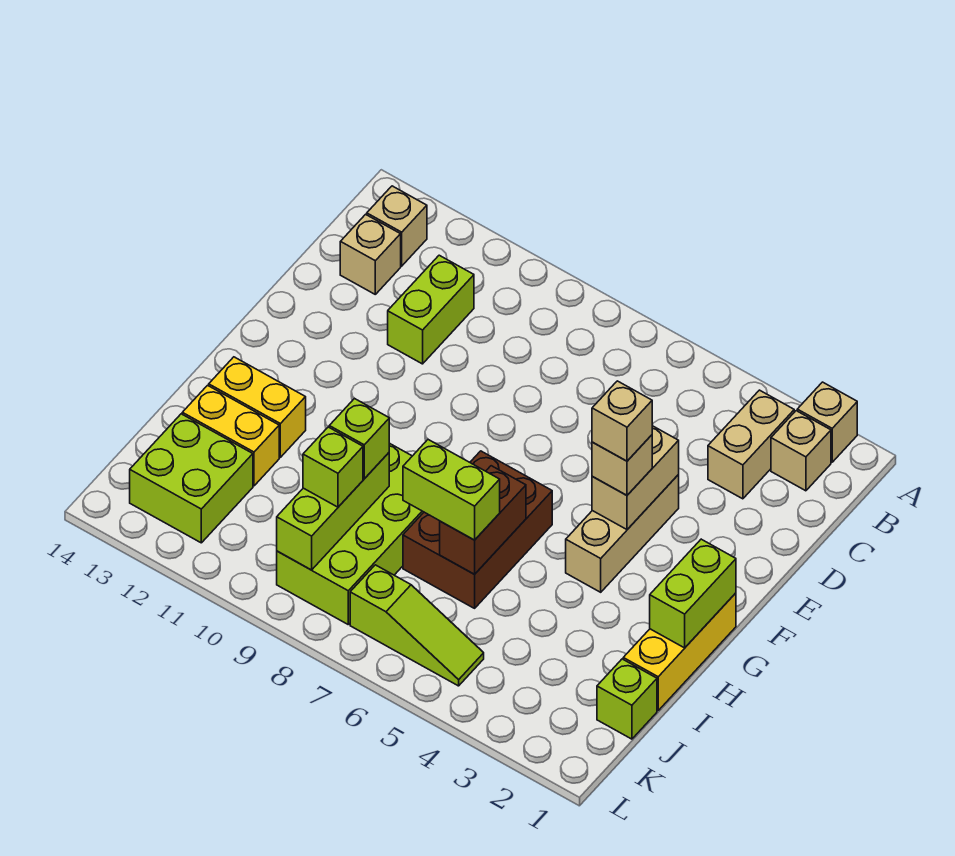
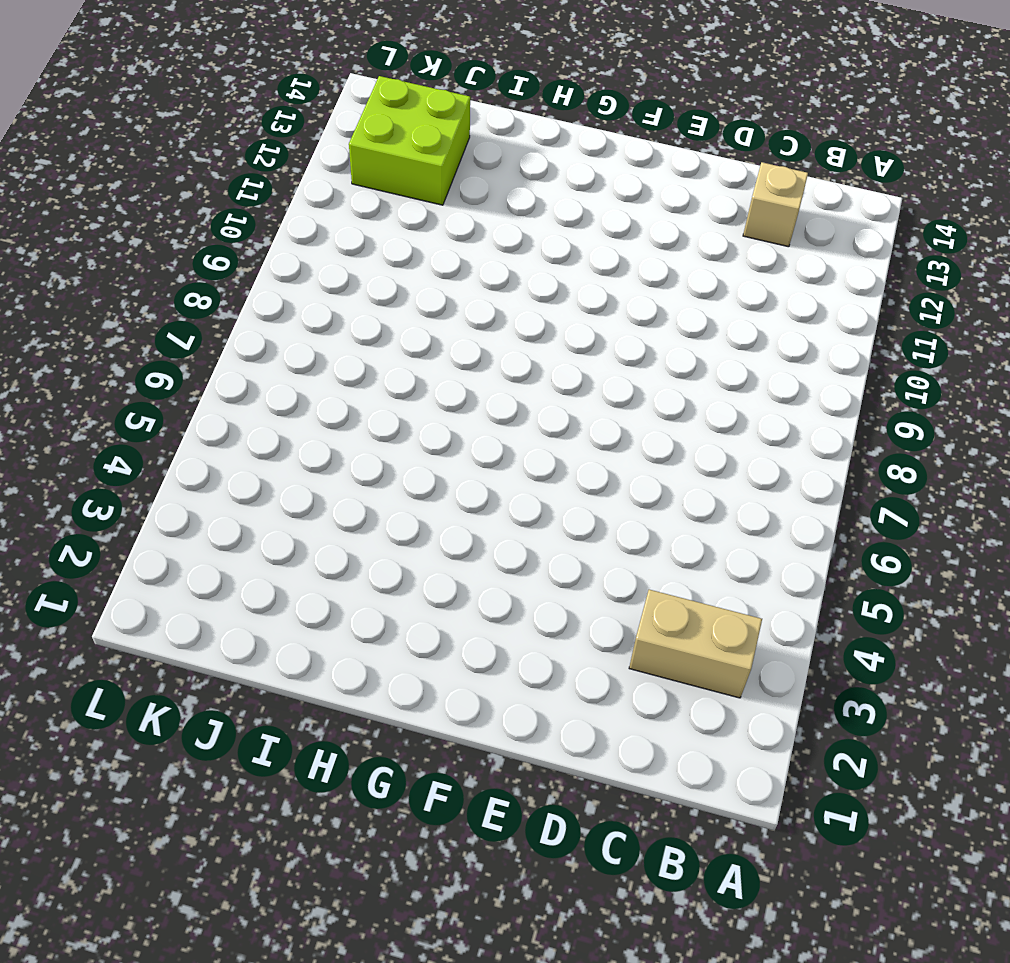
none -> tan brick A2 level 1
none -> tan brick B2 level 1
none -> tan brick B13 level 1

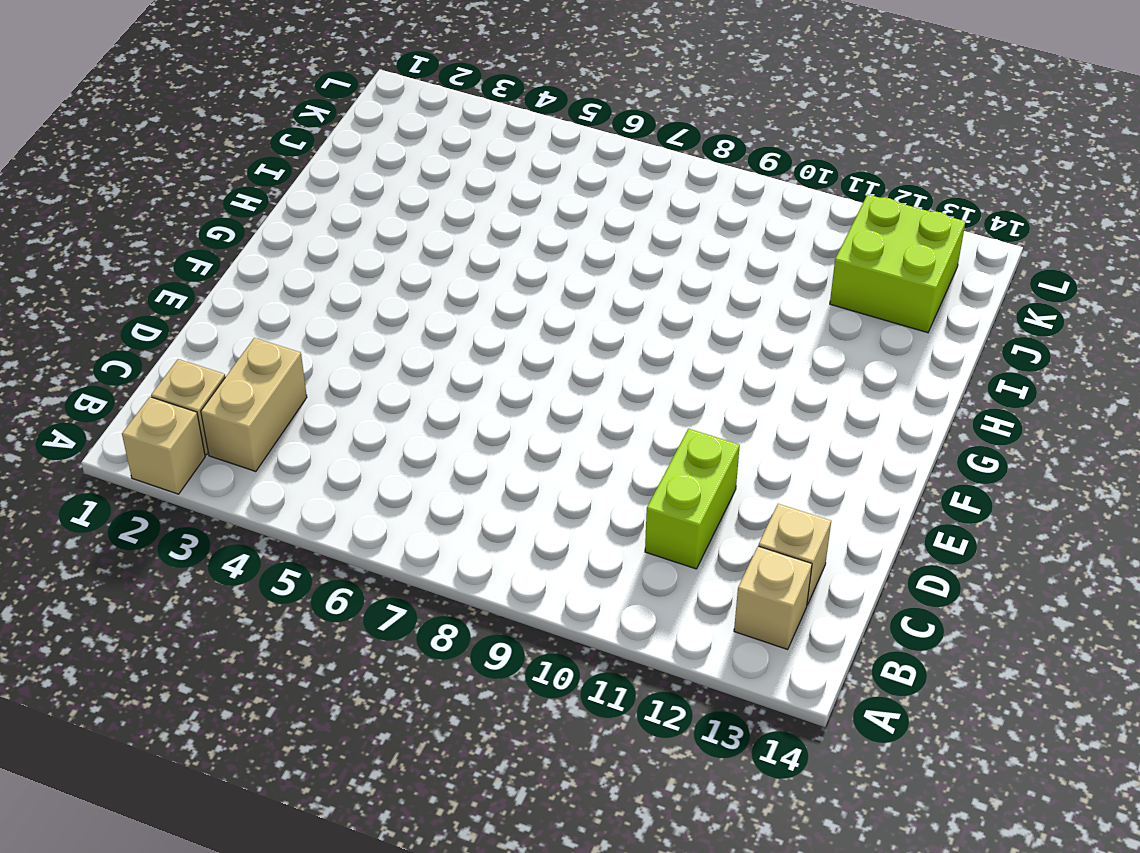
none -> tan brick E4:G4 level 1
none -> yellow brick G1:I1 level 1
none -> brown brick G6:I7 level 1

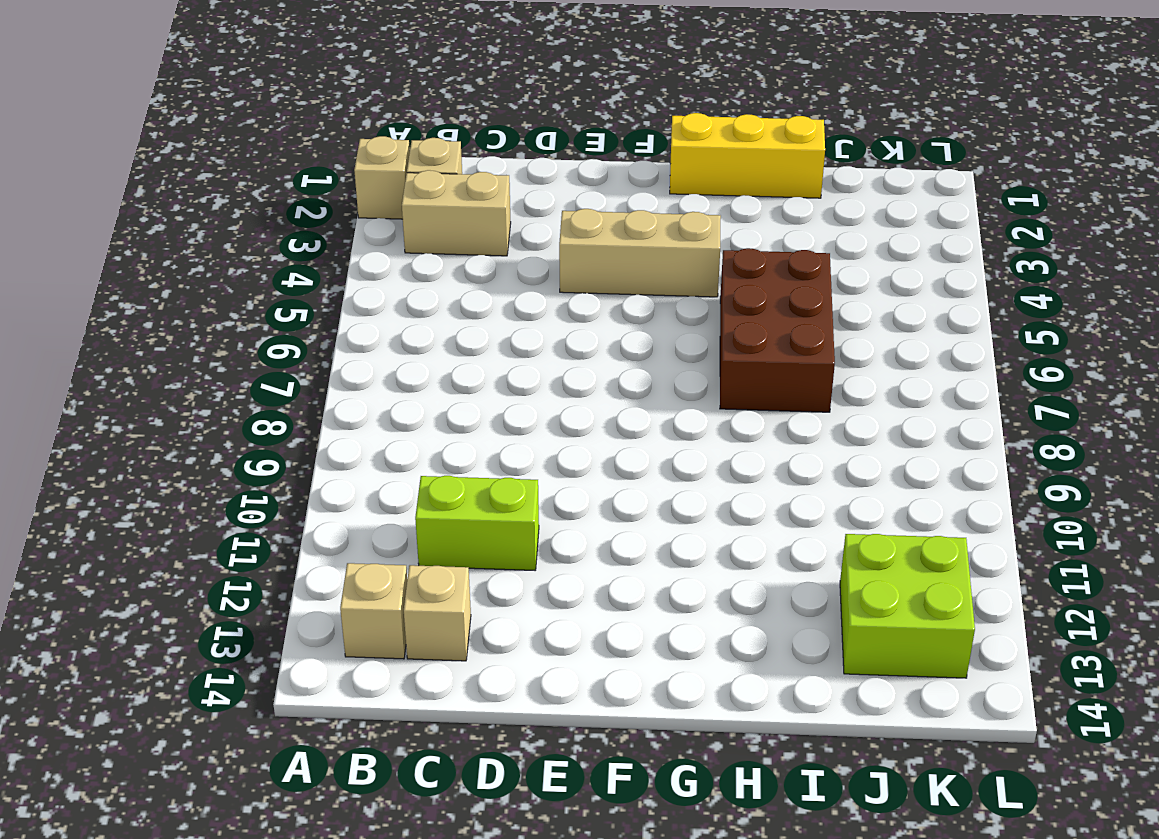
brown brick H5:I7 level 1 -> brown brick G6:I7 level 1
none -> lime brick H8:K9 level 1
none -> yellow brick H12:H13 level 1
none -> yellow brick I12:I13 level 1

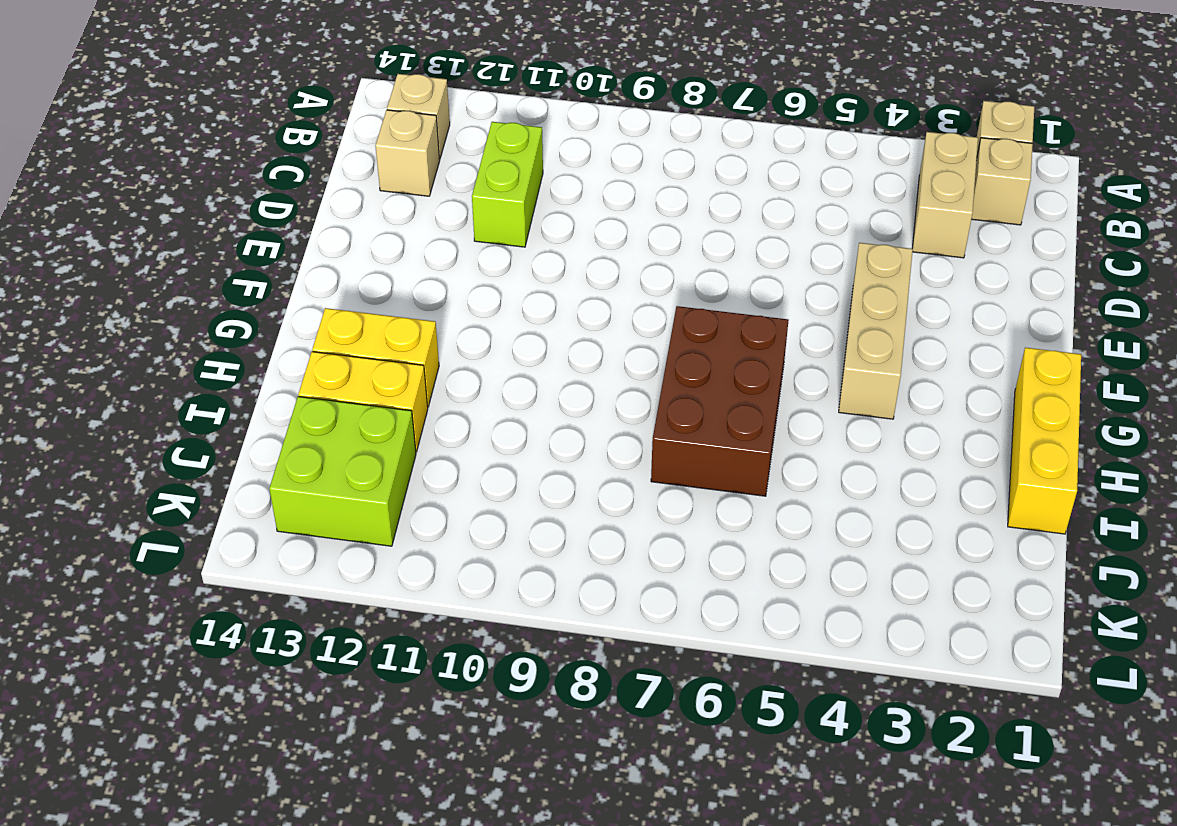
none -> lime brick H8:K9 level 1
none -> lime brick J1 level 1
none -> lime slope K5:K7 level 1 top 7

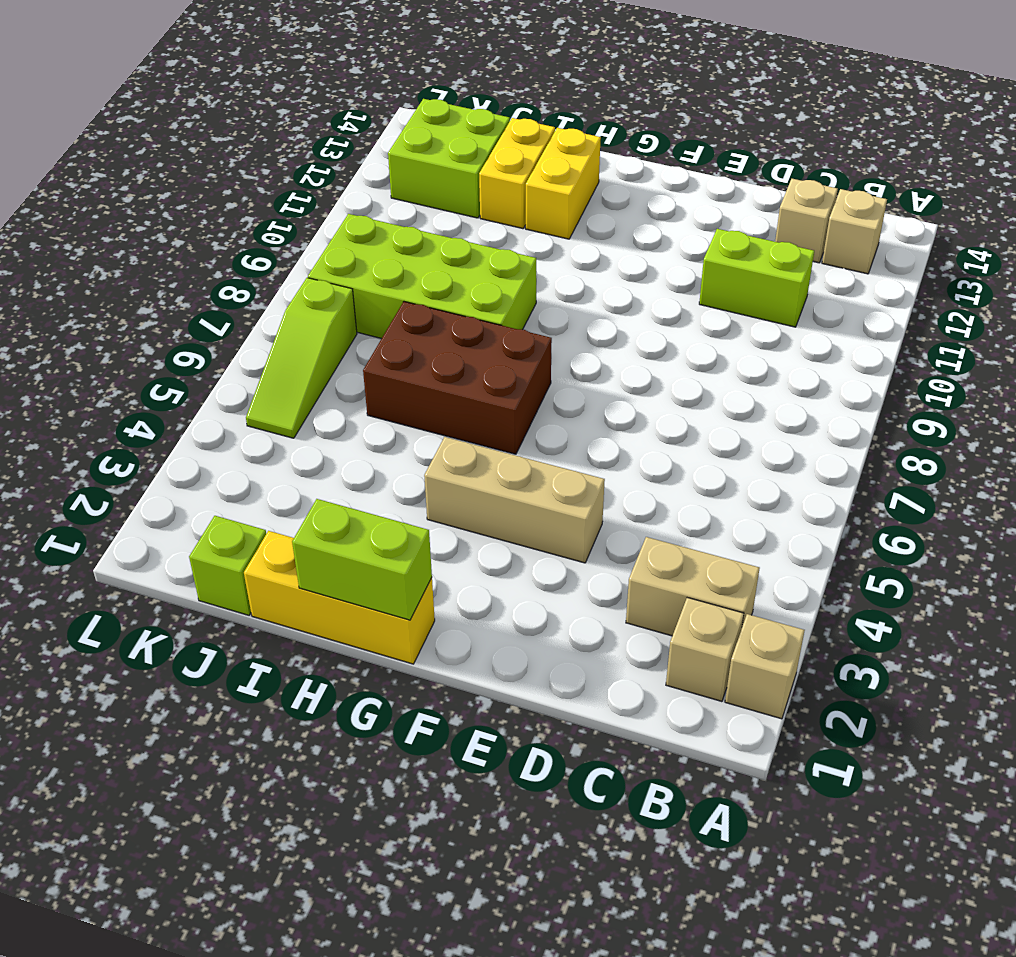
none -> tan brick E4:F4 level 2
none -> brown brick H6:I6 level 2
none -> lime brick I9:K9 level 2

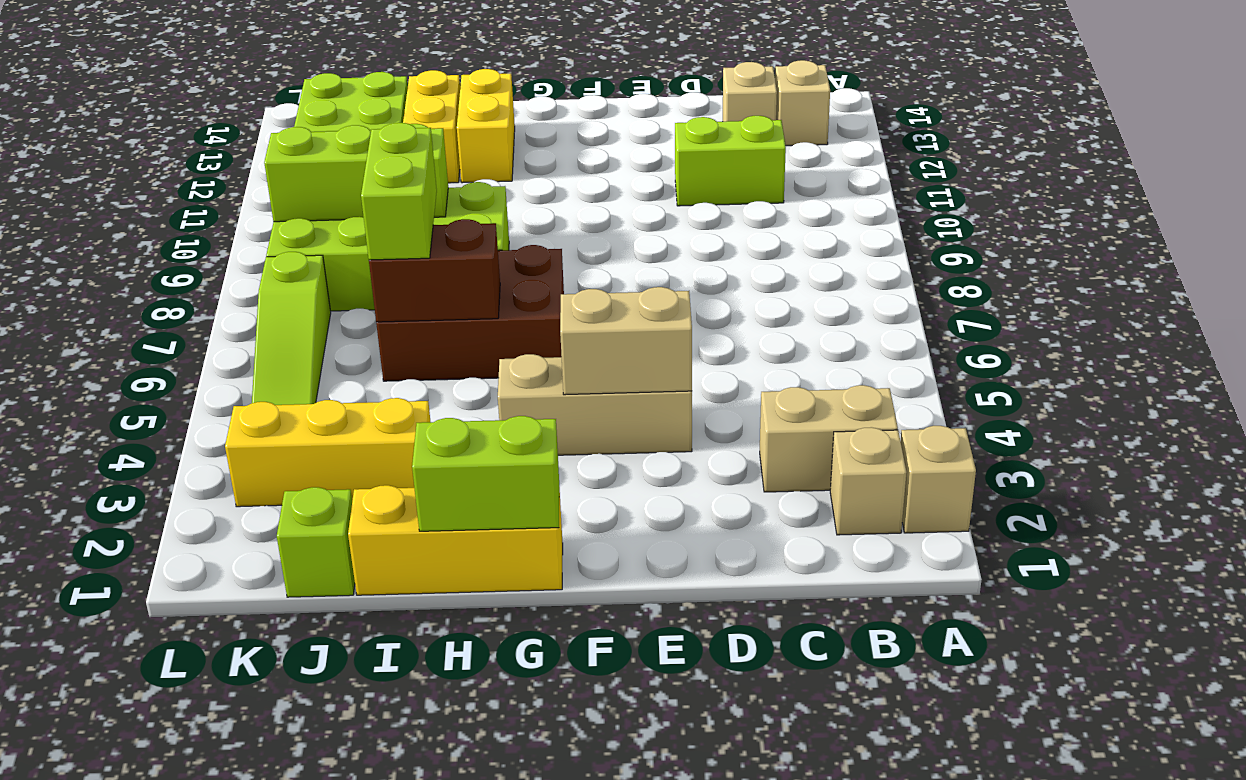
yellow brick I3:K3 level 1 -> none
none -> tan brick F4 level 3
none -> lime brick I9 level 3
none -> lime brick J9 level 3

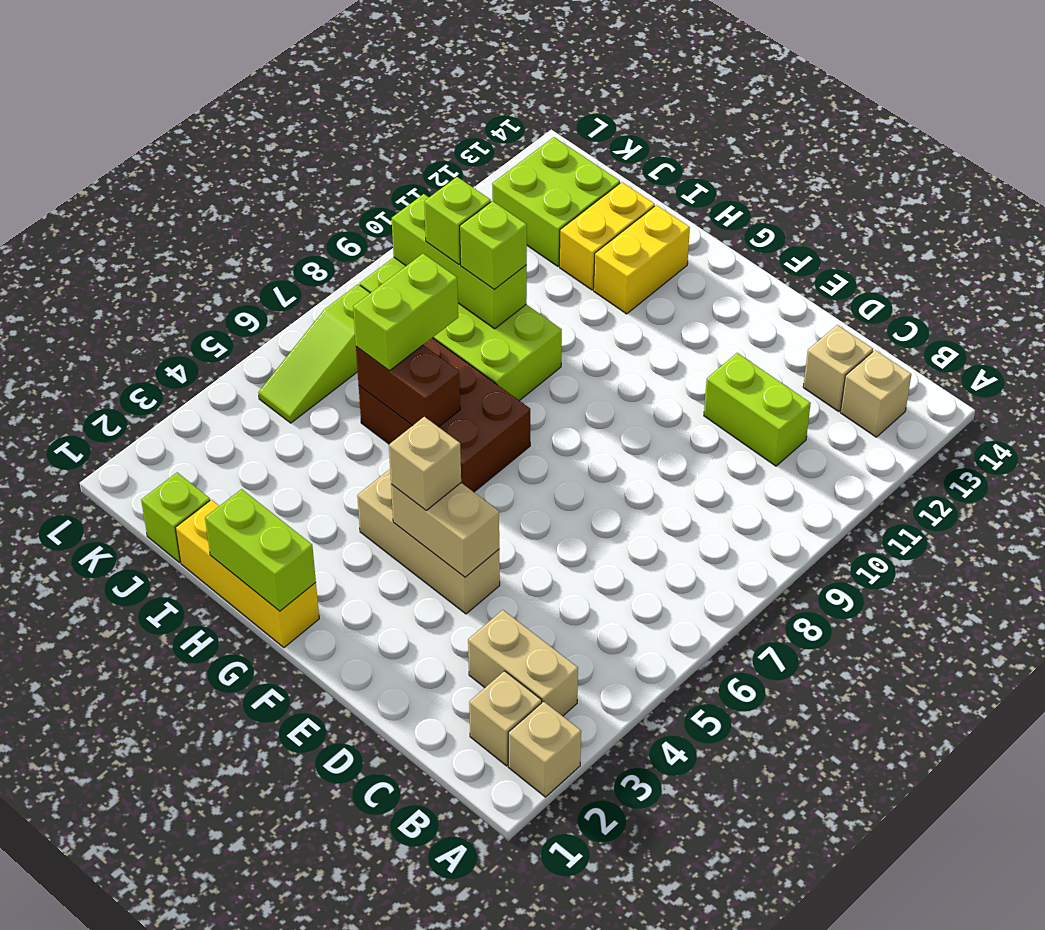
none -> tan brick F4 level 4

